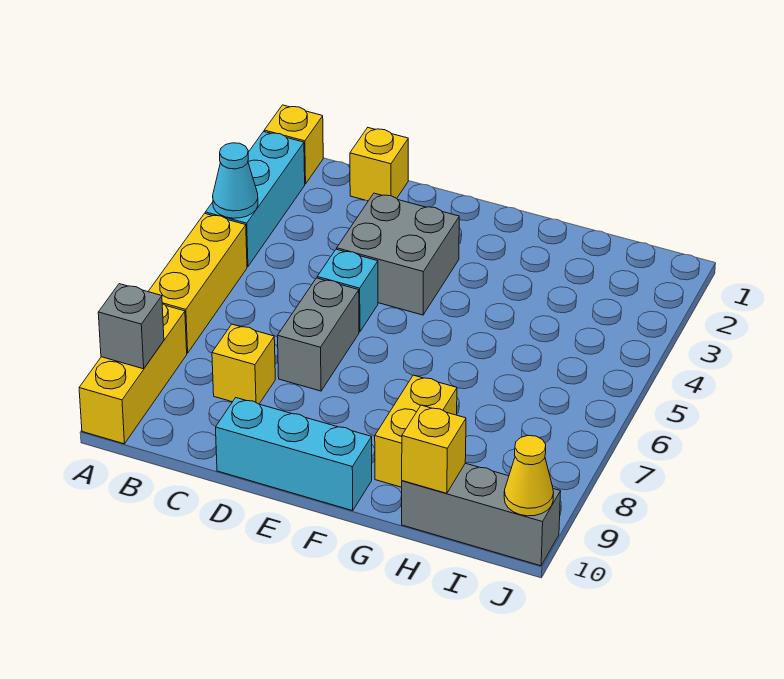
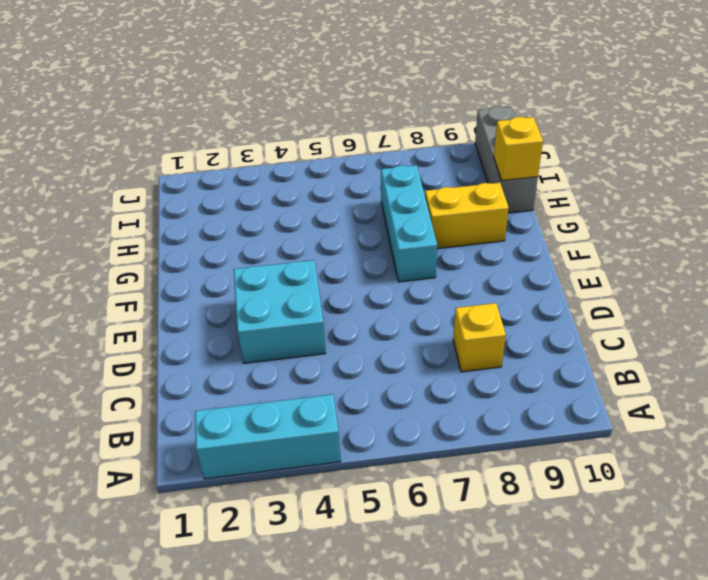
cyan brick D3:E4 level 1 -> grey brick D3:E4 level 1
cyan brick F7:H7 level 1 -> cyan brick D10:F10 level 1
none -> yellow brick A1 level 1
none -> yellow brick A5:A7 level 1
none -> yellow brick A8:A10 level 1

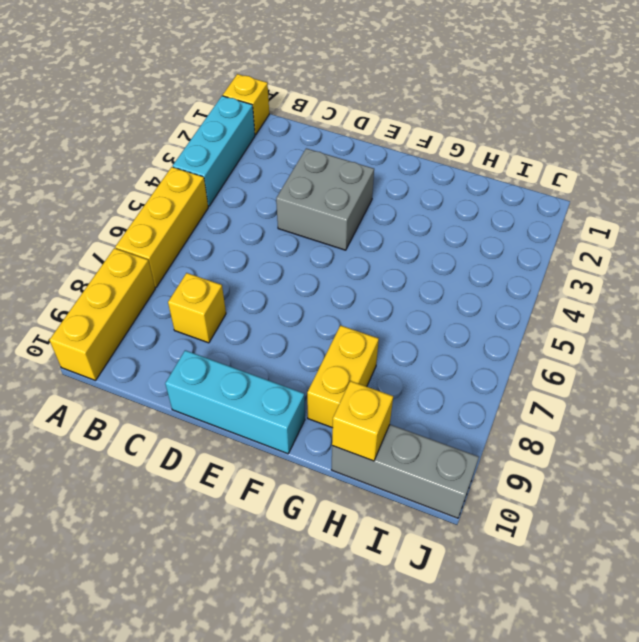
none -> yellow brick C1 level 1
none -> cyan brick D5 level 1
none -> grey brick D6:D7 level 1

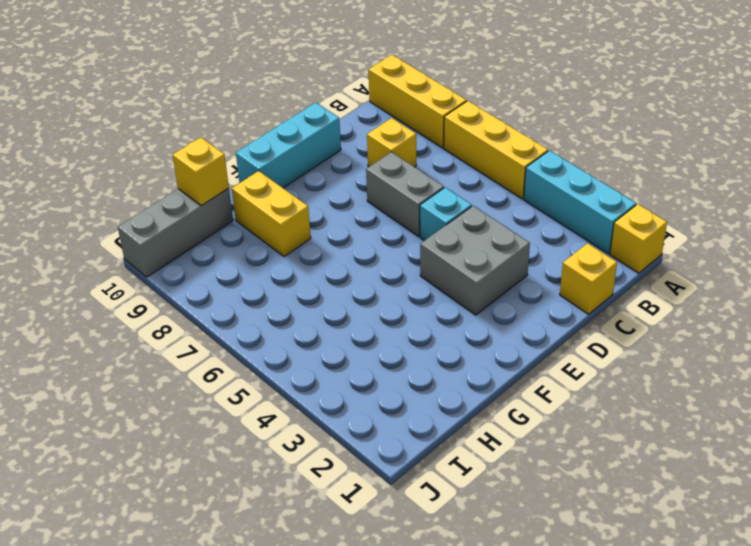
none -> cyan cone A4 level 2
none -> grey brick A9 level 2
none -> yellow cone J10 level 2

